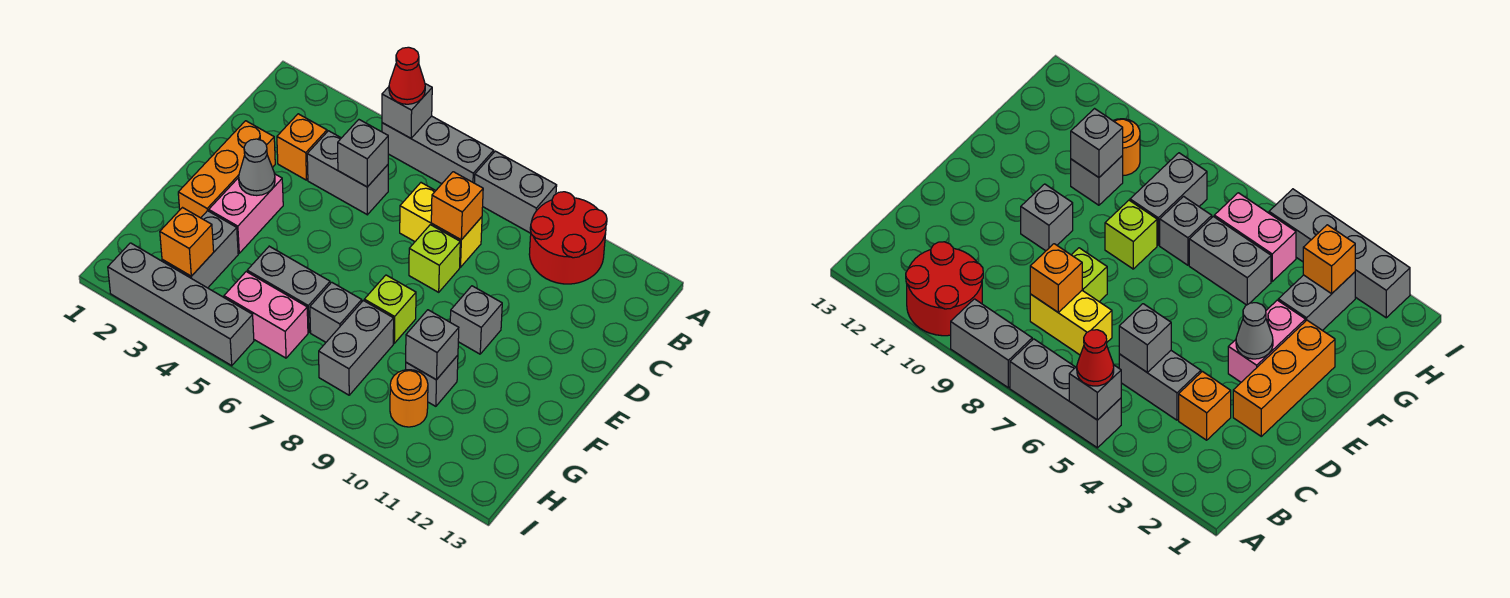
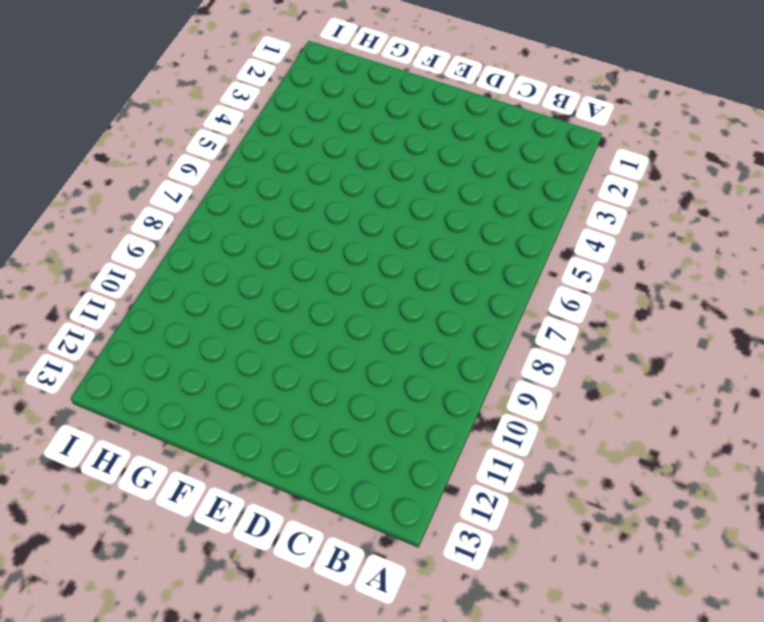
none -> grey brick A5:A7 level 1
none -> grey brick A8:A9 level 1
none -> red round brick A10:B11 level 1

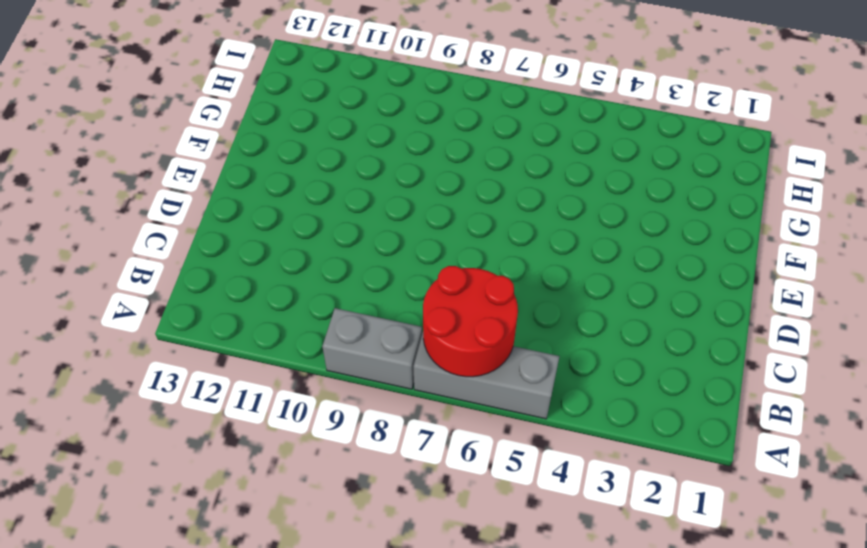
red round brick A6:B7 level 2 -> red round brick A10:B11 level 1
none -> orange brick C3 level 1
none -> grey brick C4:C5 level 1
none -> yellow brick C7:C8 level 1

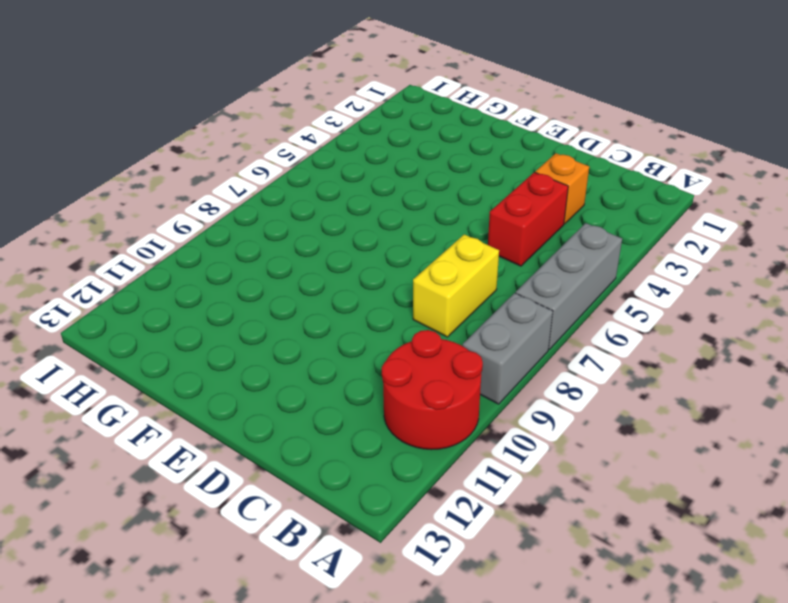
red brick C4:C5 level 1 -> grey brick C4:C5 level 1
none -> orange brick D2:F2 level 1
none -> lime brick D8 level 1
none -> pink brick E3:F3 level 1

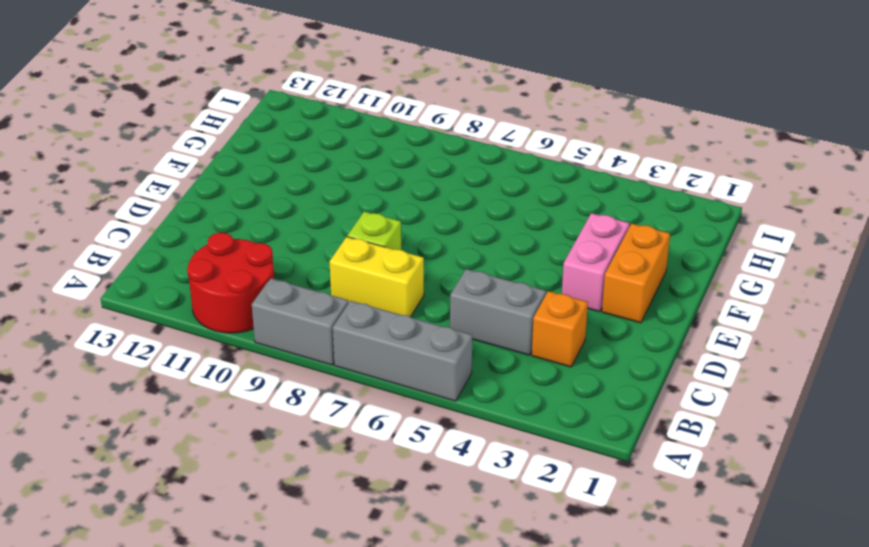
orange brick E2:F2 level 1 -> orange brick D2:F2 level 1
none -> grey brick E10 level 1
none -> lime brick F8 level 1
none -> grey brick G3:H3 level 1

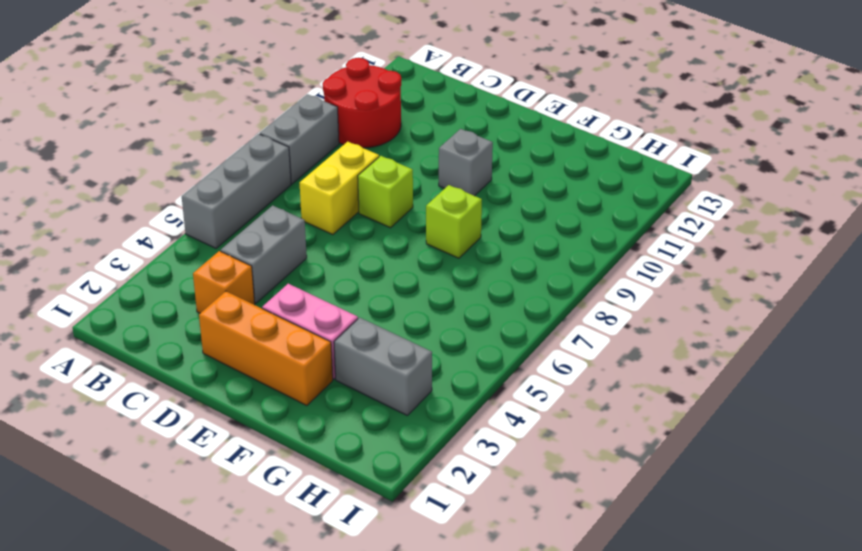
none -> grey brick G5:G6 level 1
none -> grey brick G7 level 1
none -> grey brick G8:H8 level 1

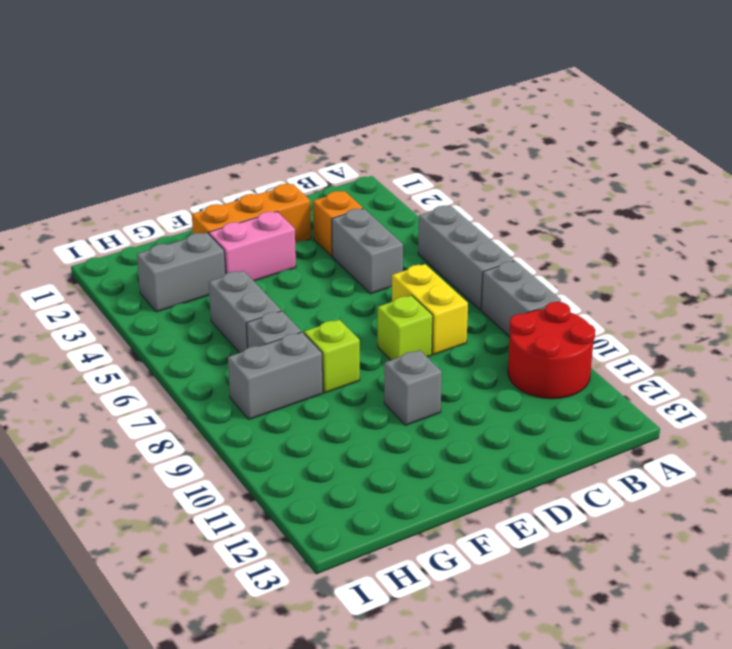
none -> grey brick G10 level 1
none -> pink brick H5:H6 level 1
none -> orange round brick H10 level 1

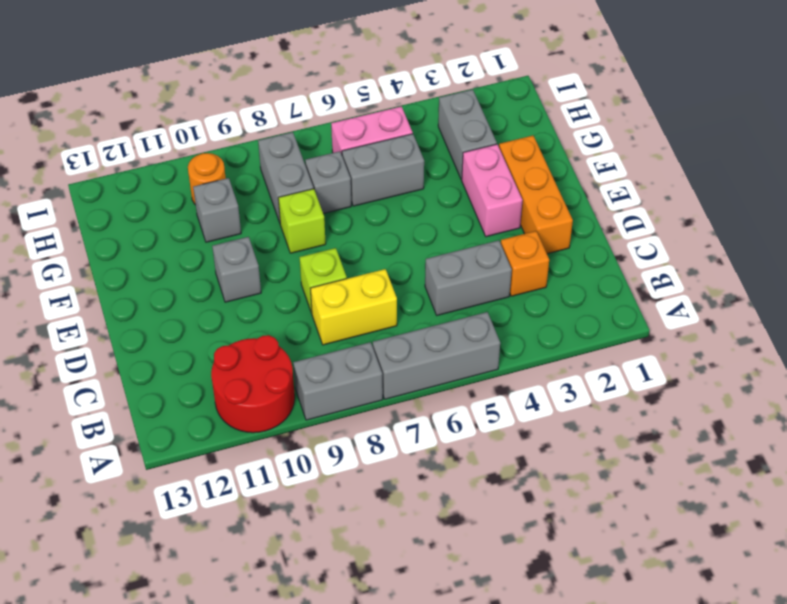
none -> grey brick I2:I5 level 1
none -> grey brick A5 level 2
none -> grey brick C5 level 2

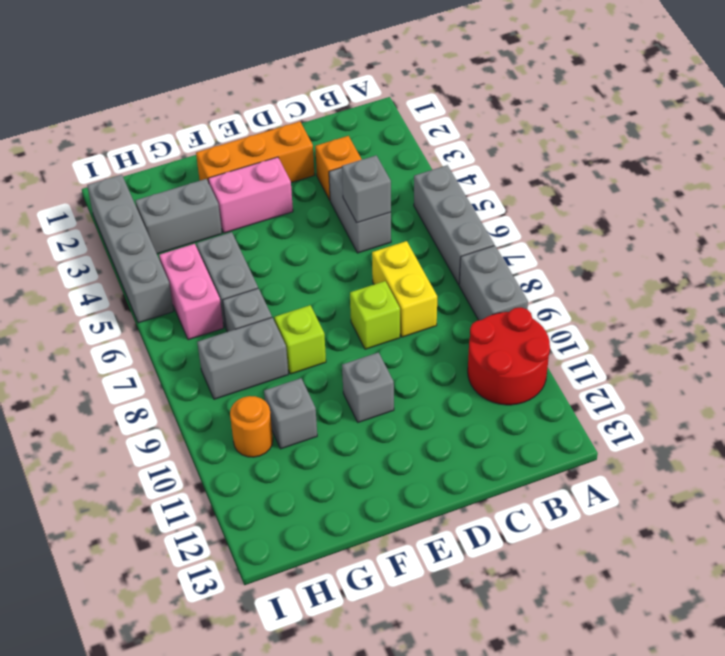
none -> grey brick A5 level 2
none -> orange brick C8 level 2
none -> grey cone E3 level 2

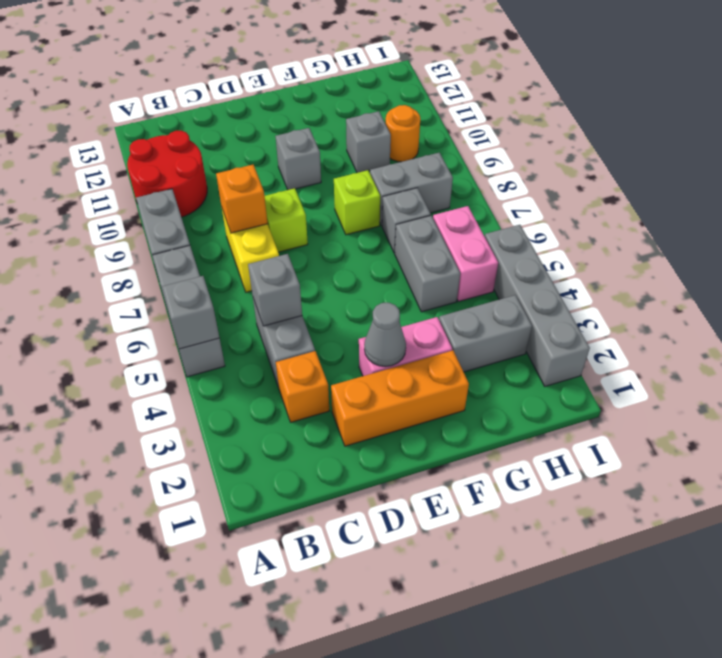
none -> grey brick G10 level 2
none -> orange brick H3 level 2
none -> red cone A5 level 3

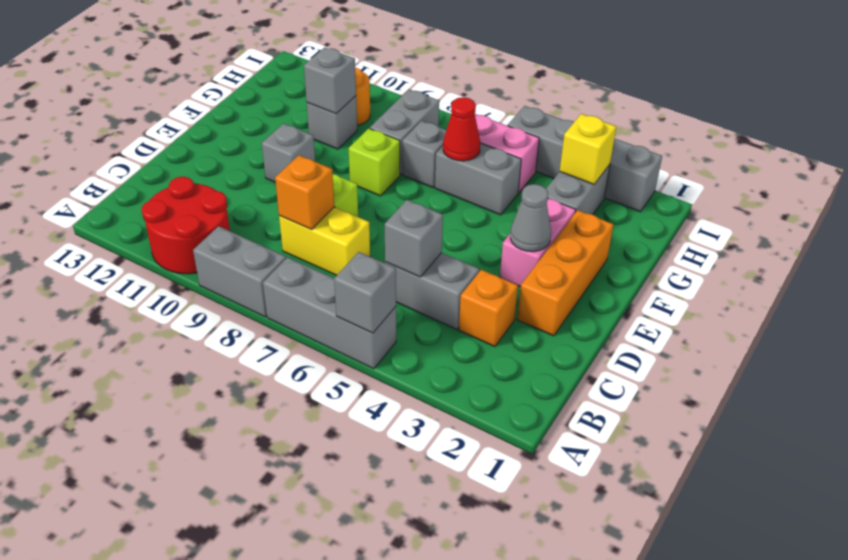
red cone G6 level 2 -> red cone A5 level 3
yellow brick H3 level 2 -> orange brick H3 level 2

